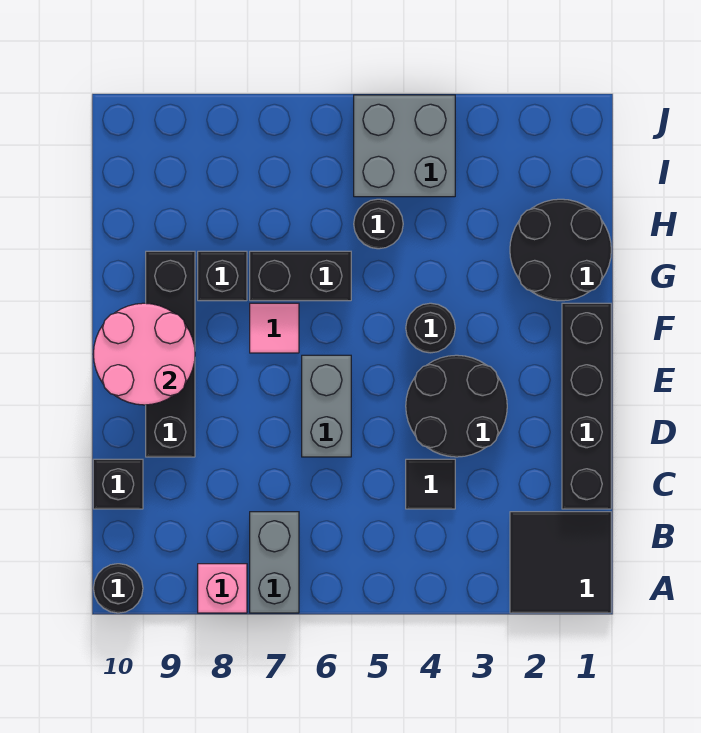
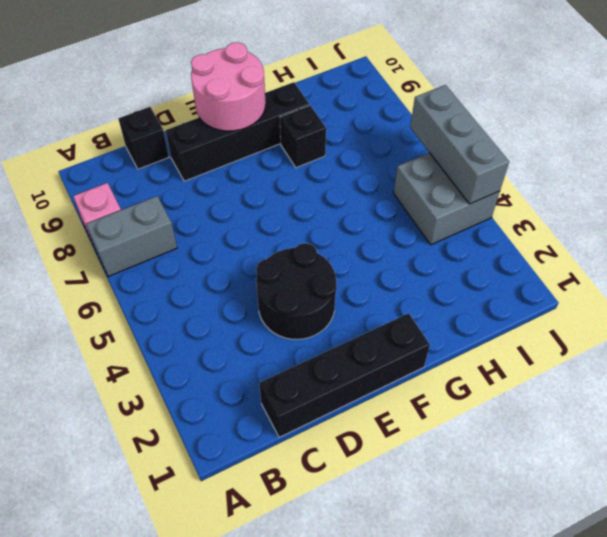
grey brick J4:J6 level 2 -> none
none -> black tile A1:B2 level 1
none -> black round brick A10 level 1
none -> black tile C4 level 1

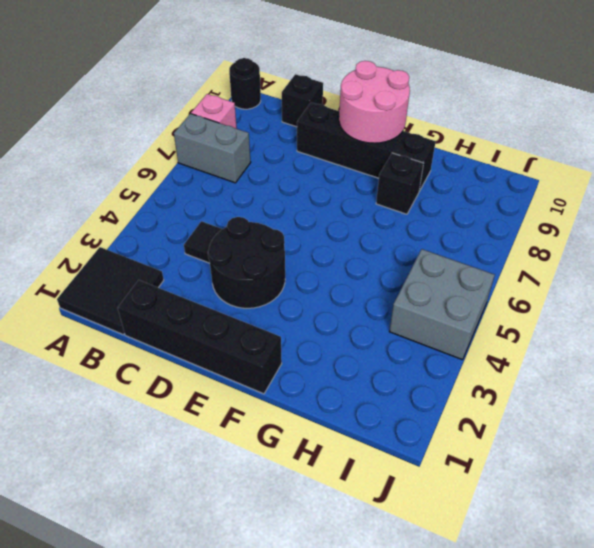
none -> grey brick D6:E6 level 1
none -> black round brick F4 level 1
none -> pink tile F7 level 1

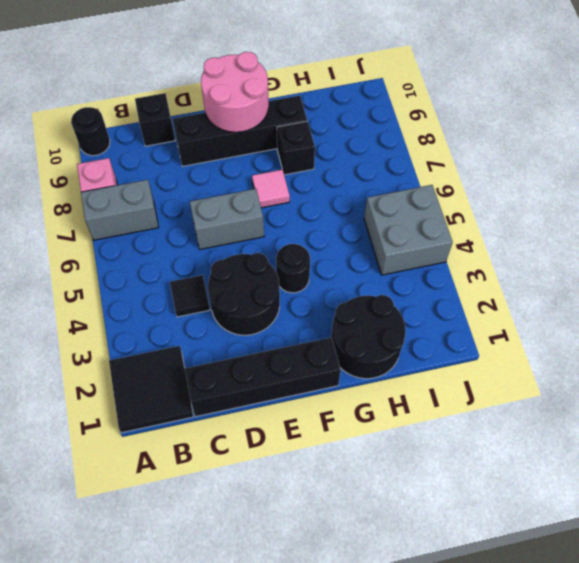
none -> black brick G6:G7 level 1
none -> black round brick H5 level 1

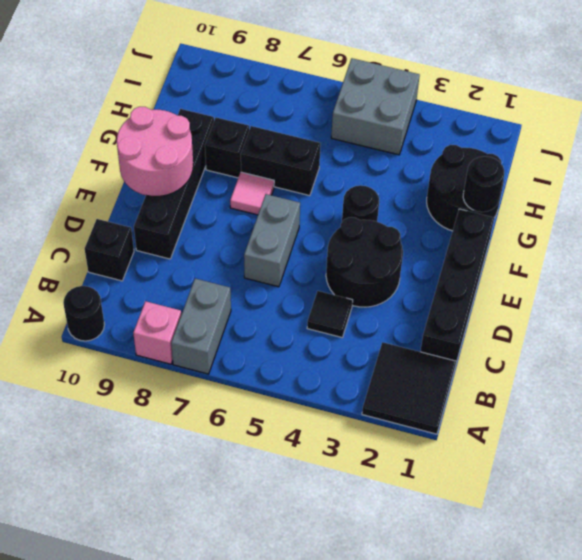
black round brick G1 level 2 -> black round brick H5 level 1

